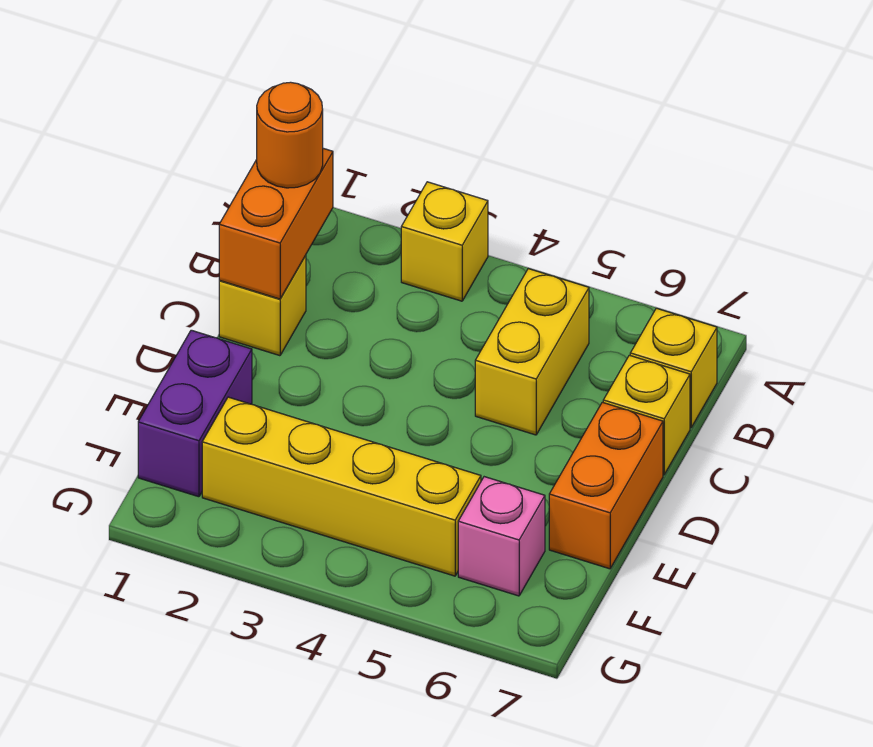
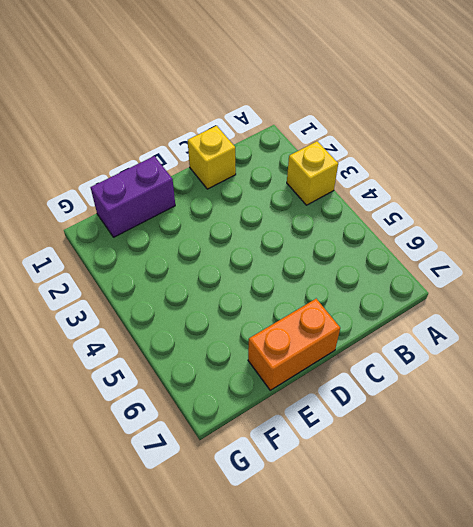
none -> yellow brick B5:C5 level 1
none -> yellow brick B7 level 1

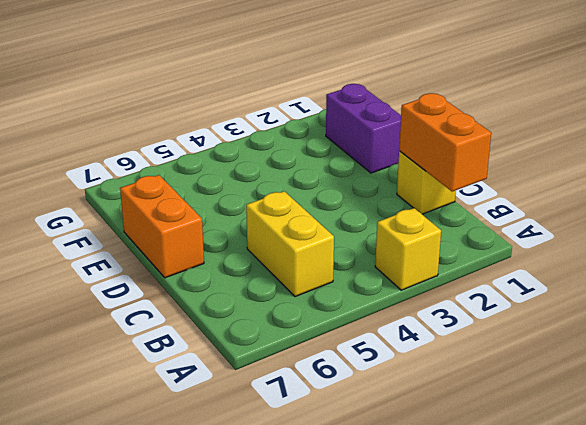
none -> yellow brick B7 level 1
none -> yellow brick C7 level 1

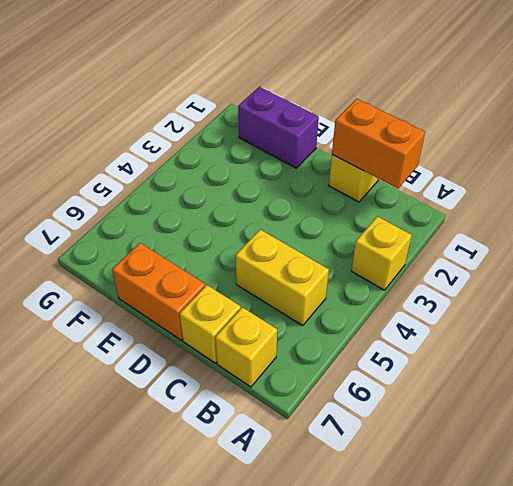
none -> yellow brick F2:F5 level 1
none -> pink brick F6 level 1

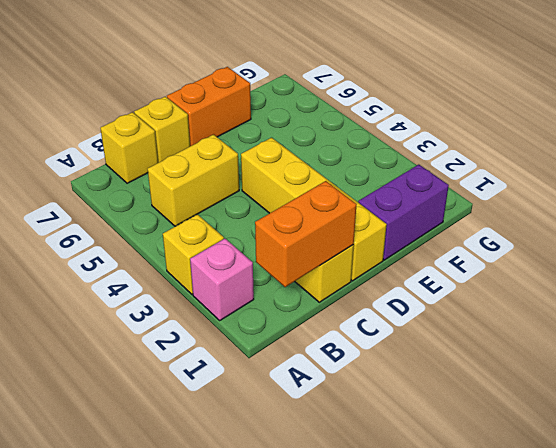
pink brick A2 level 1 -> pink brick F6 level 1
yellow brick D1:D4 level 1 -> yellow brick F2:F5 level 1
none -> orange round brick B1 level 3

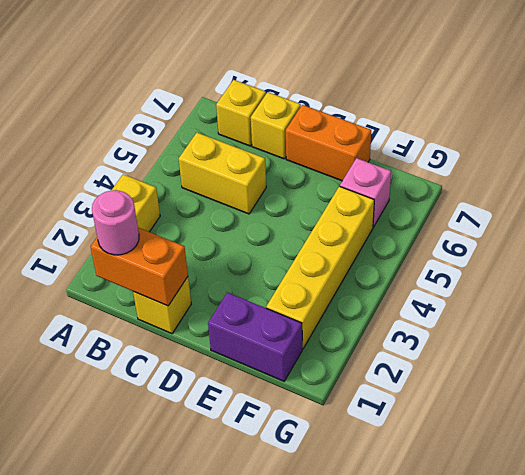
pink round brick B1 level 3 -> orange round brick B1 level 3

